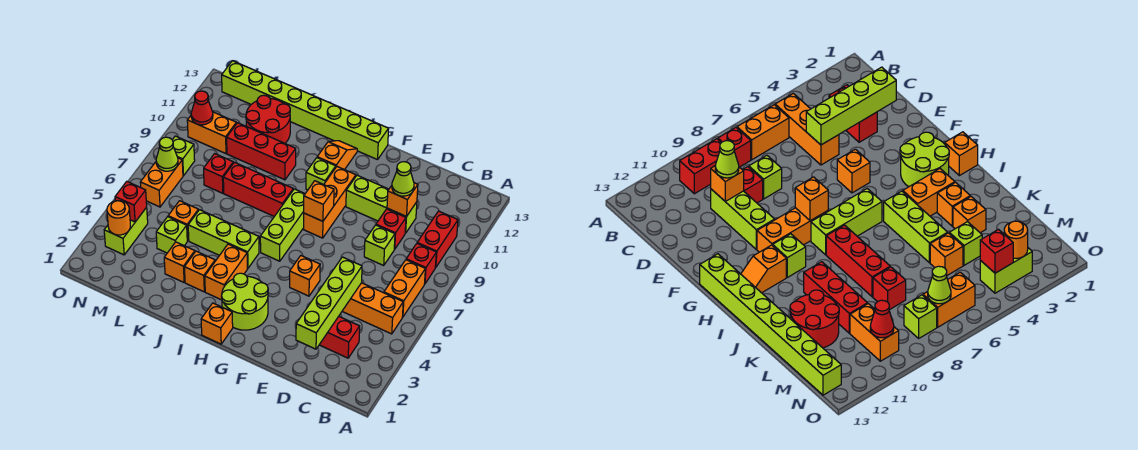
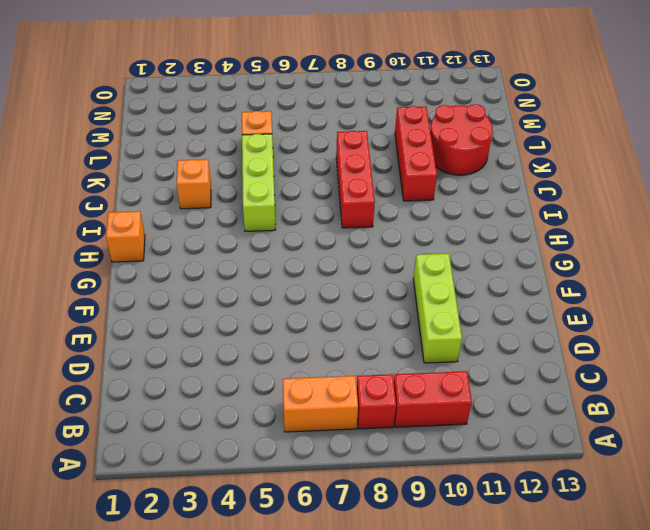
none -> orange brick B5:D5 level 1
none -> red brick C3:D3 level 1
none -> lime brick D8 level 1
none -> red brick D9 level 1

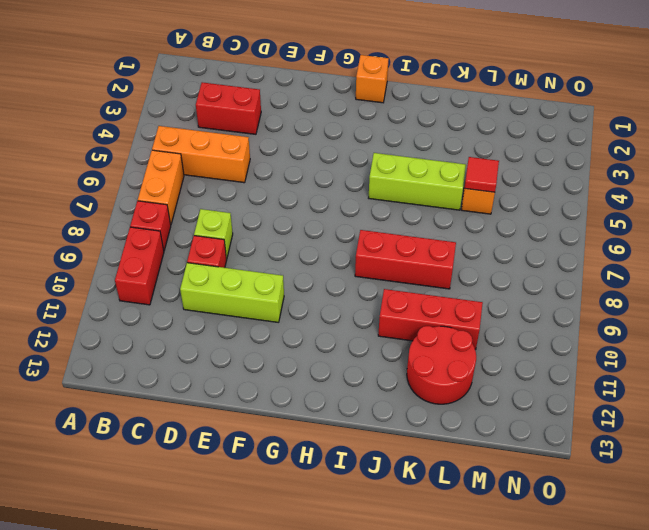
red tile L5 level 2 -> none
none -> orange brick F5 level 1
none -> lime round brick G2:H3 level 1
none -> orange brick G8:G10 level 1
none -> lime brick G13:N13 level 1

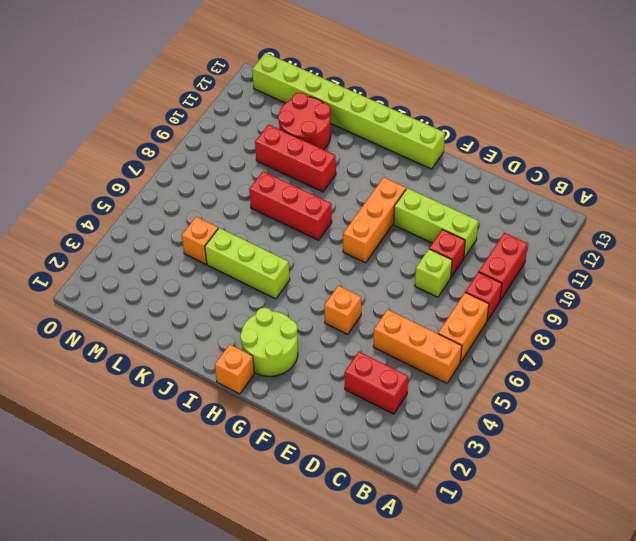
none -> lime brick H6:H8 level 1
none -> lime brick H10 level 1
none -> orange slope H11:H12 level 1 top 11
none -> orange brick I3:I4 level 1

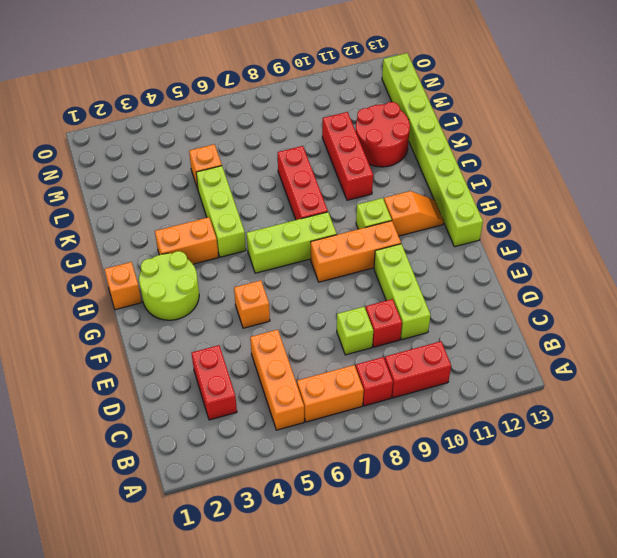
none -> orange brick J3 level 1
none -> orange brick K3 level 1
none -> lime brick L4 level 1
none -> red brick L8 level 1

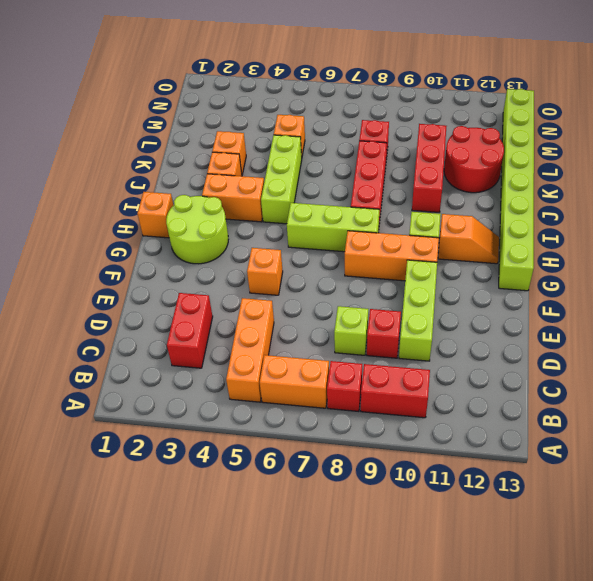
none -> lime brick L4 level 1
none -> orange brick M10:N10 level 1
none -> lime brick N3:N4 level 1
none -> orange brick N6:N7 level 1

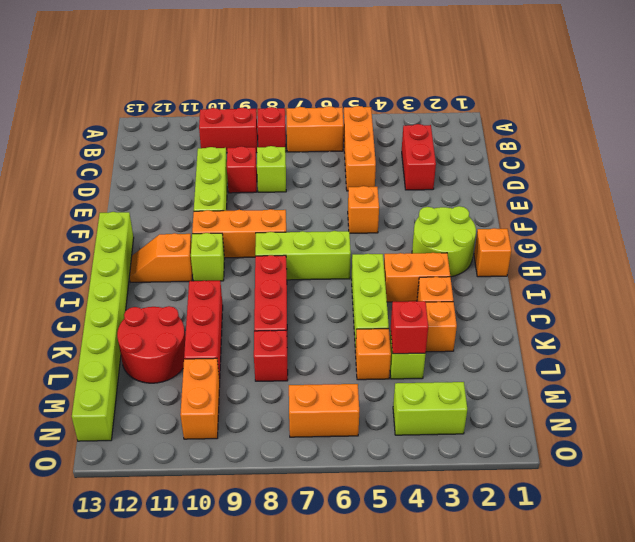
red brick L4 level 2 -> red brick N4 level 2
none -> lime brick N8 level 1
none -> lime brick D2:D5 level 2
none -> orange brick D10 level 2
none -> orange brick G8 level 2

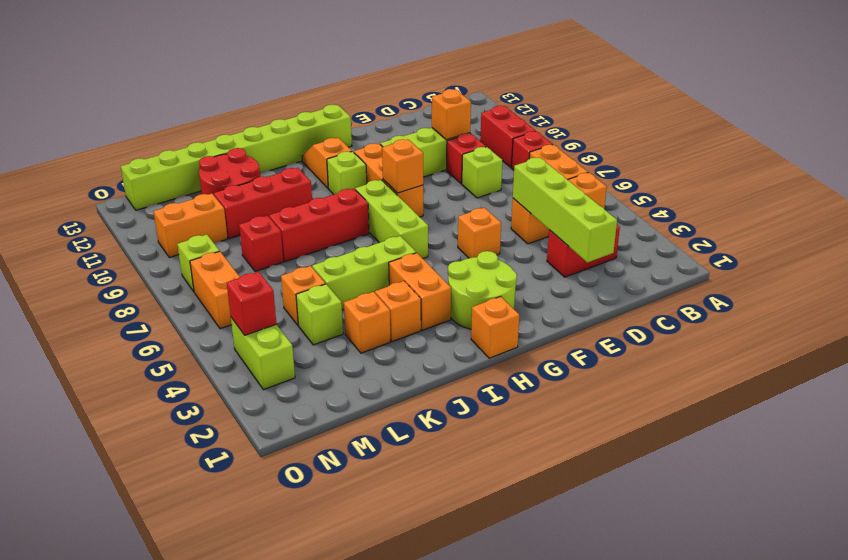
none -> orange round brick N3 level 2
none -> lime cone N7 level 2
none -> red cone N10 level 2
none -> lime cone D10 level 3

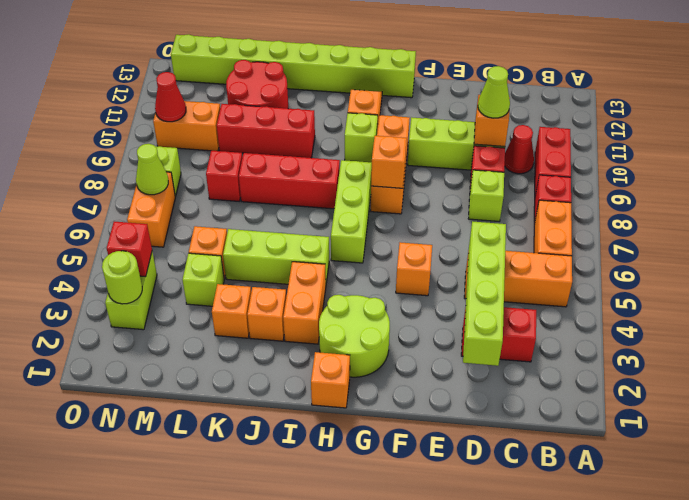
red cone C10 level 1 -> none
lime round brick N3 level 2 -> orange round brick N3 level 2

